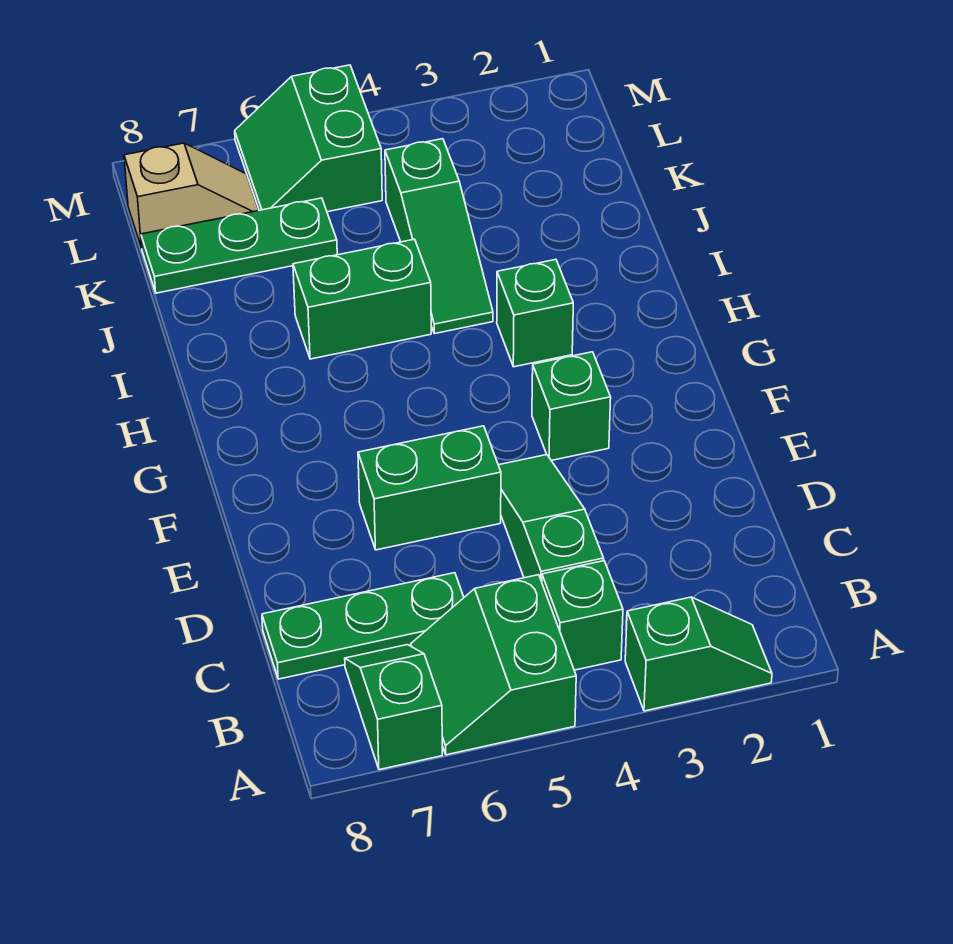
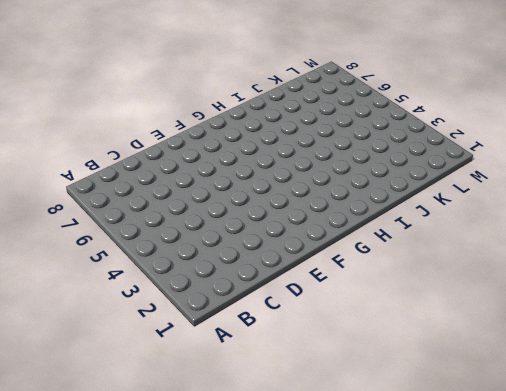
none -> green slope A2:A3 level 1 top 3
none -> green slope A5:B6 level 1 top 5
none -> green slope A7:B7 level 1 top A

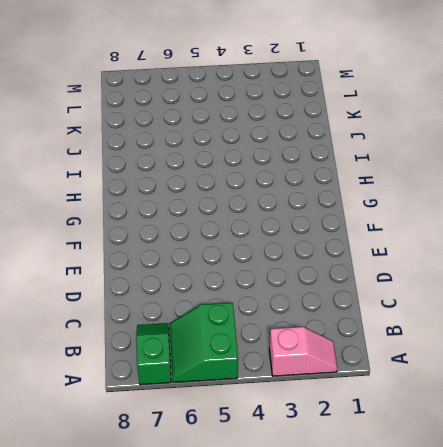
pink slope A2:A3 level 1 top 3 -> green slope A2:A3 level 1 top 3
none -> green brick B4 level 1
none -> green slope C4:E4 level 1 top C
none -> green plate C6:C8 level 1

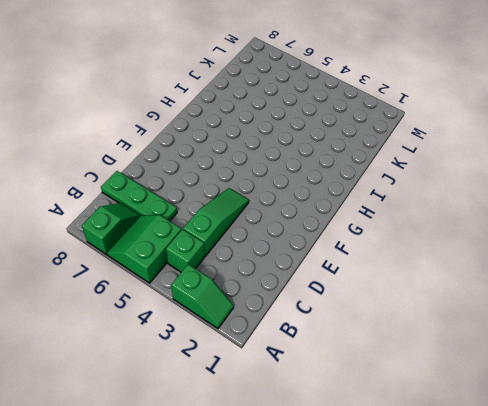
none -> green brick E5:E6 level 1
none -> green brick F3 level 1
none -> green brick H3 level 1

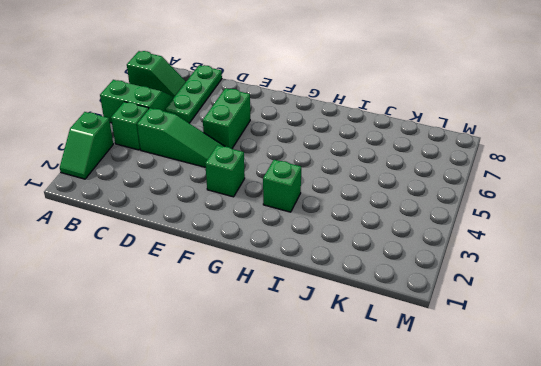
none -> green slope I4:K4 level 1 top K
none -> green brick I5:I6 level 1
none -> green plate K6:K8 level 1

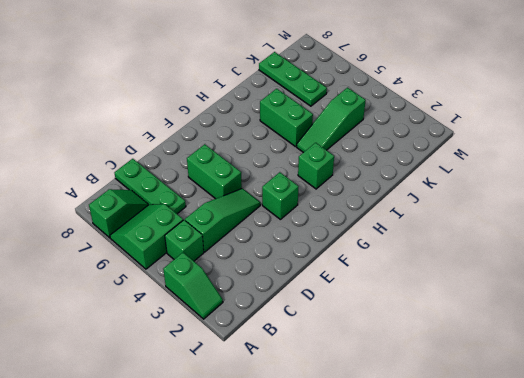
none -> green slope L5:M6 level 1 top 5
none -> tan slope L7:L8 level 1 top 8

